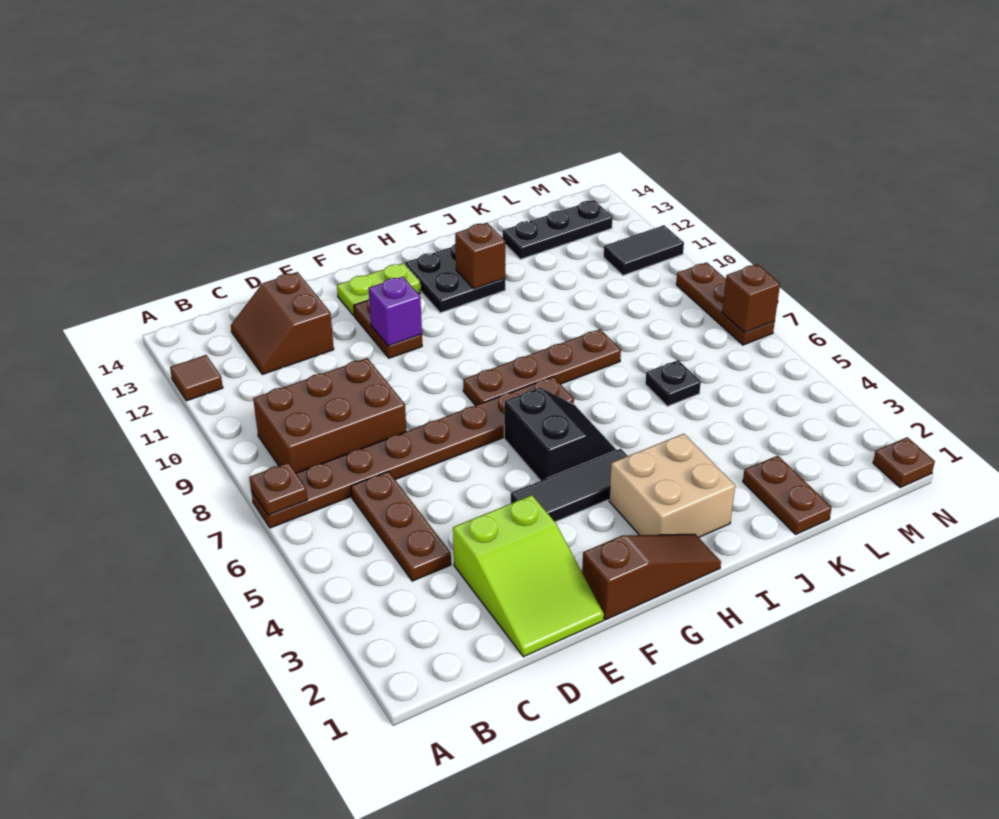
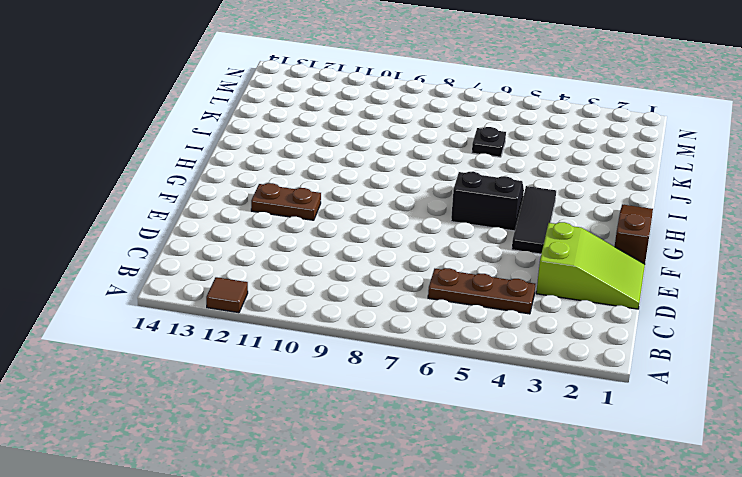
none -> brown plate A7:H7 level 1
none -> brown brick B8:D9 level 1
none -> brown slope C12:D13 level 1 top D

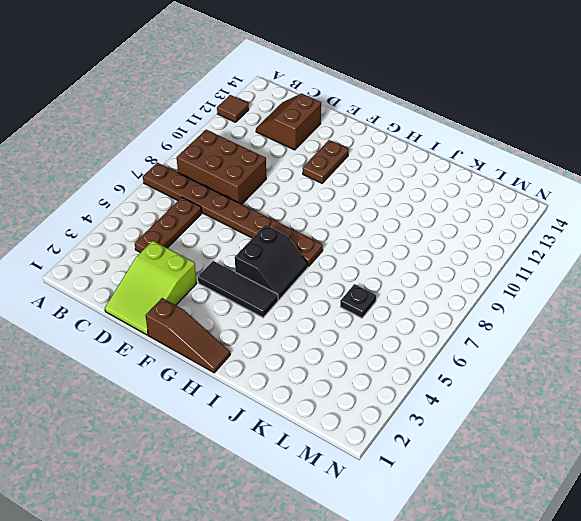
none -> lime plate F13:G13 level 1
none -> brown plate G8:J8 level 1
none -> tan brick H2:I3 level 1

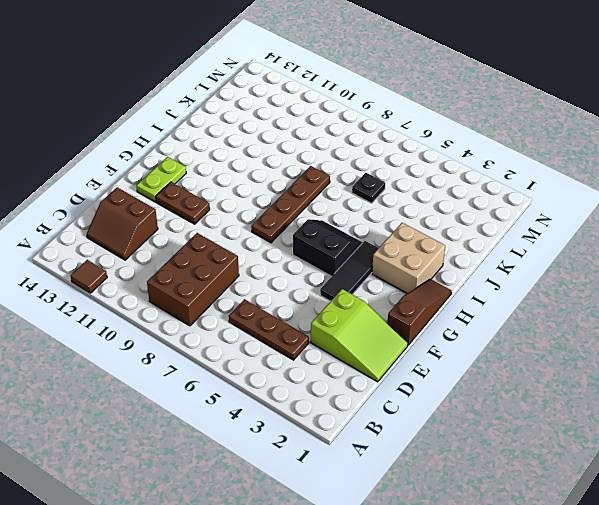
none -> brown plate A7:H7 level 1
none -> black plate H12:I13 level 1
none -> brown plate K1:K2 level 1

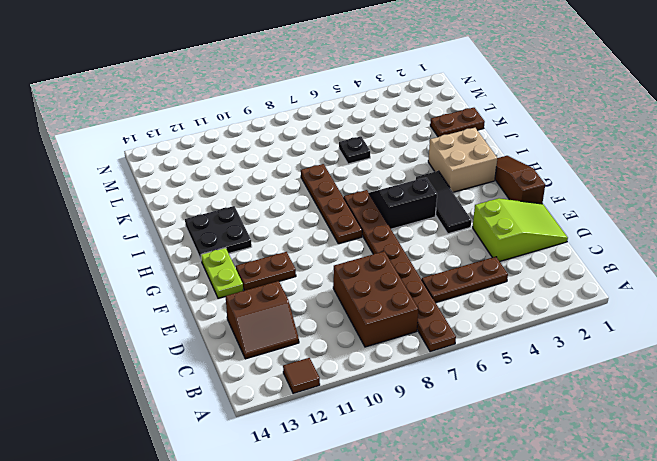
none -> black plate K13:M13 level 1
none -> black tile M11:N11 level 1
none -> brown plate N1 level 1

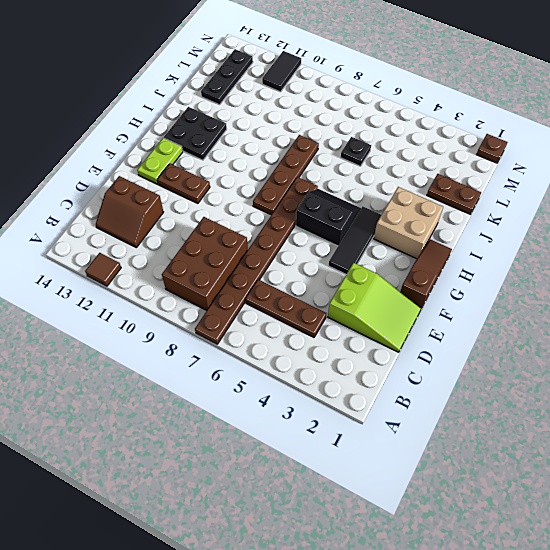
none -> brown plate N7:N9 level 1
none -> brown plate A7 level 2
none -> purple brick F11 level 2

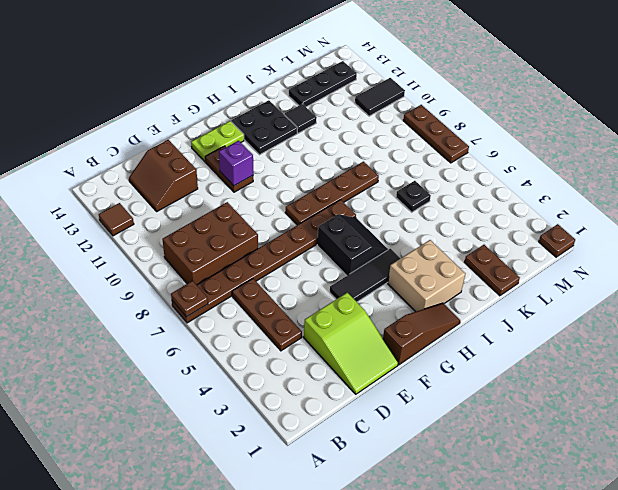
black tile J12 level 1 -> none
none -> brown brick I12 level 2
none -> brown brick N7 level 2

